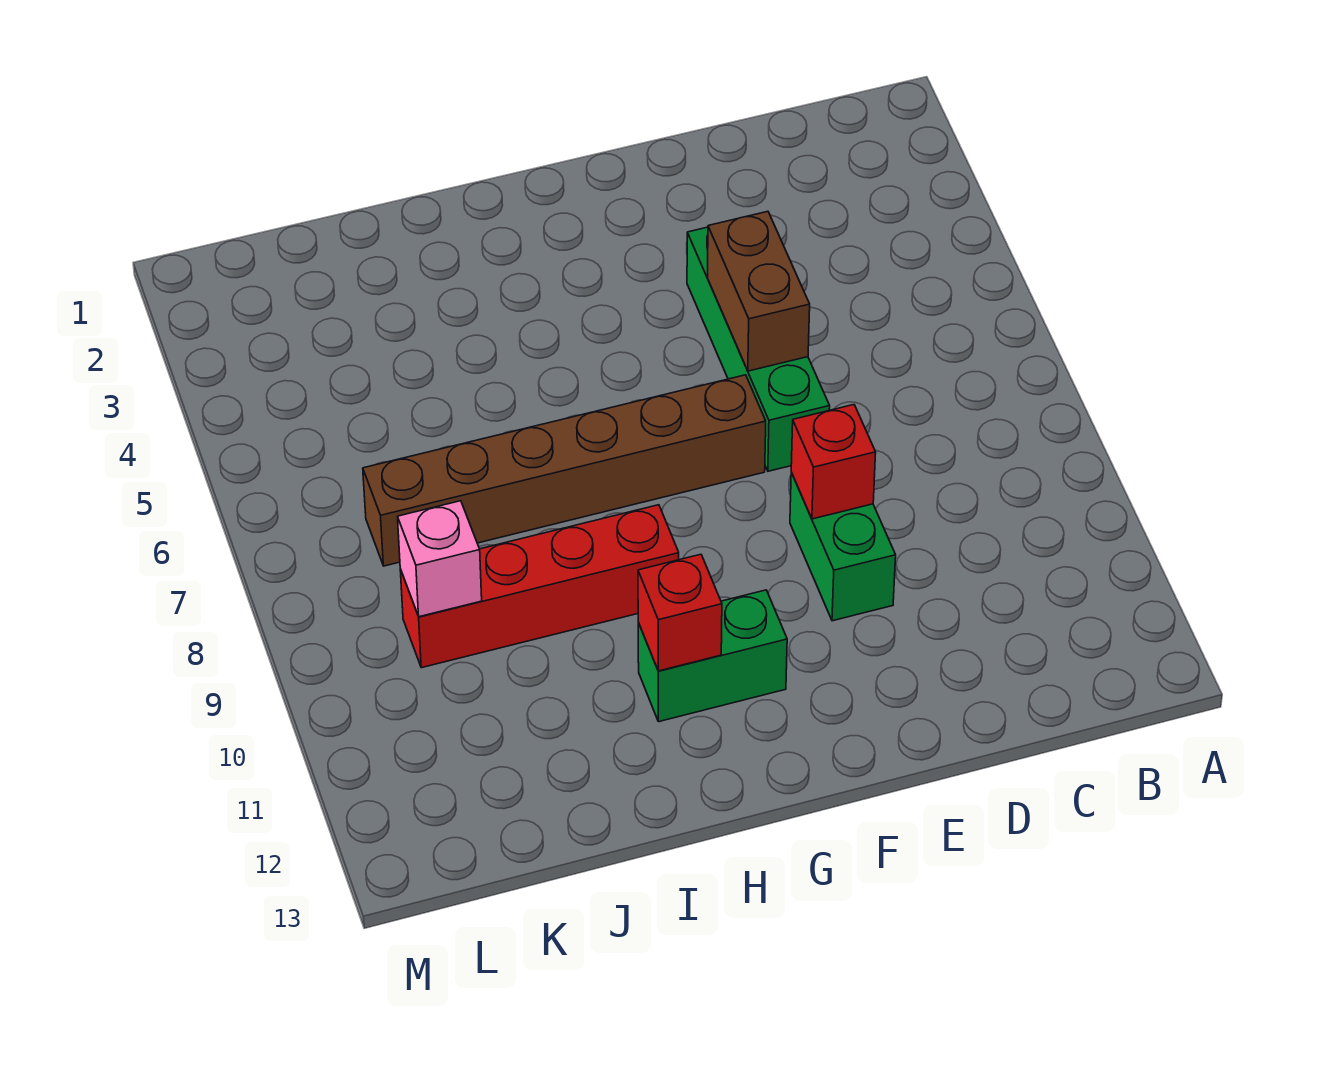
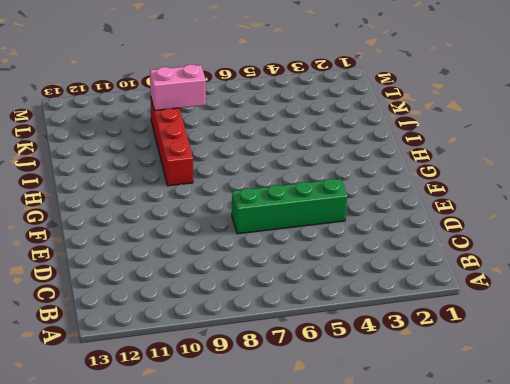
pink brick K8:K9 level 2 -> pink brick K9 level 2
none -> green brick E9:E10 level 1
none -> brown brick F7:K7 level 1

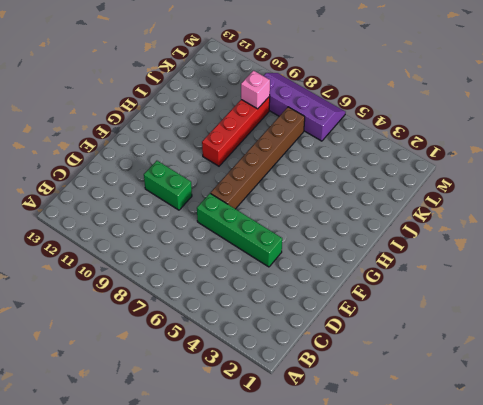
purple slope L6:M9 level 1 top L -> none
none -> green brick G11:H11 level 1
none -> brown brick E5:E6 level 2

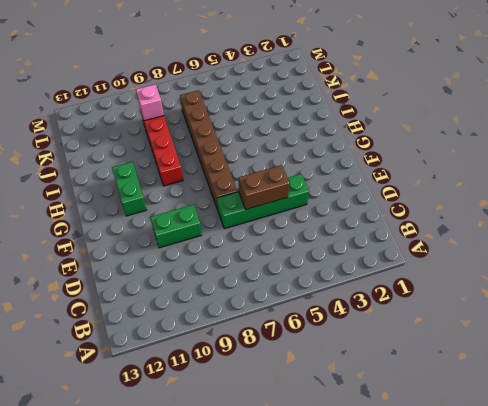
none -> red brick E9 level 2
none -> red brick H11 level 2

